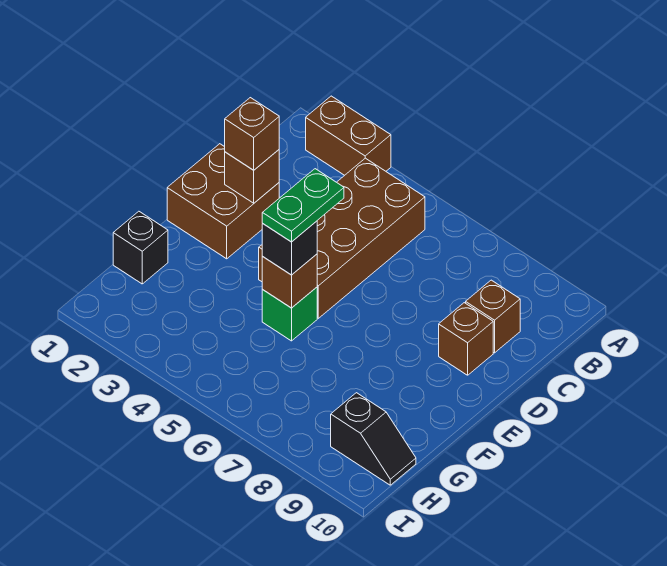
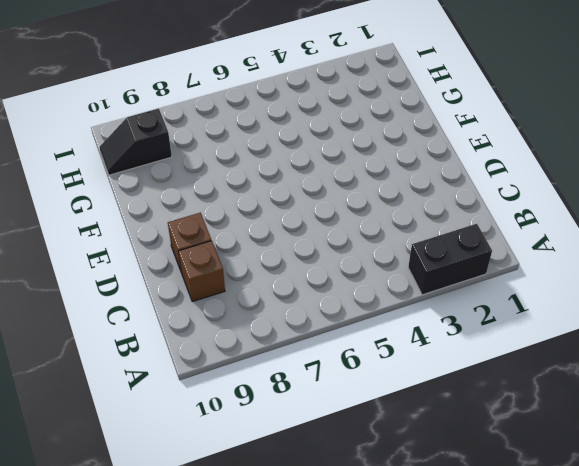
black brick A2:A3 level 1 -> brown brick A2:A3 level 1
none -> brown brick B4:E5 level 1
none -> brown brick D1:E2 level 1
none -> green brick F5 level 1

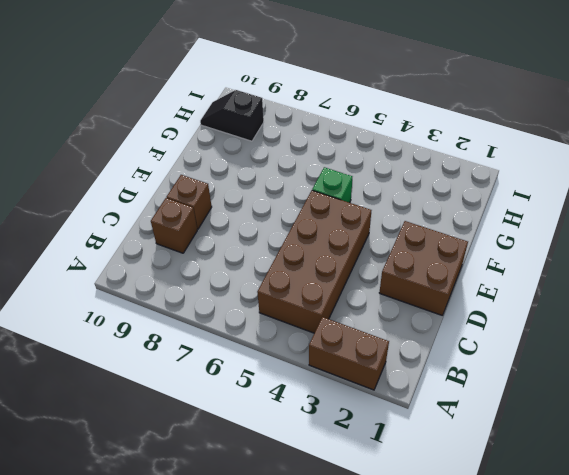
none -> black brick G1 level 1
none -> brown brick D2 level 2
none -> brown brick F5 level 2

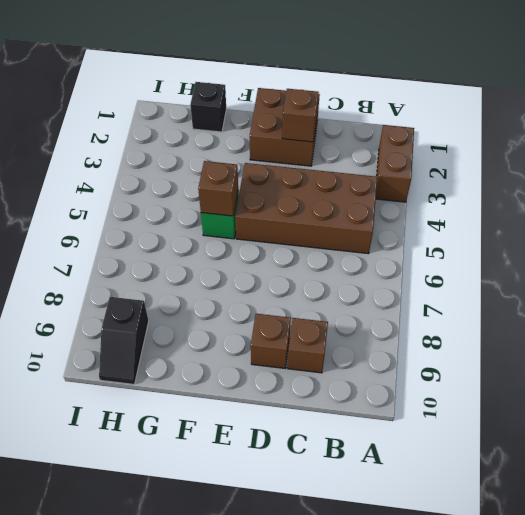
none -> brown brick D2 level 3
none -> black brick F5 level 3
none -> green plate E5:F5 level 4

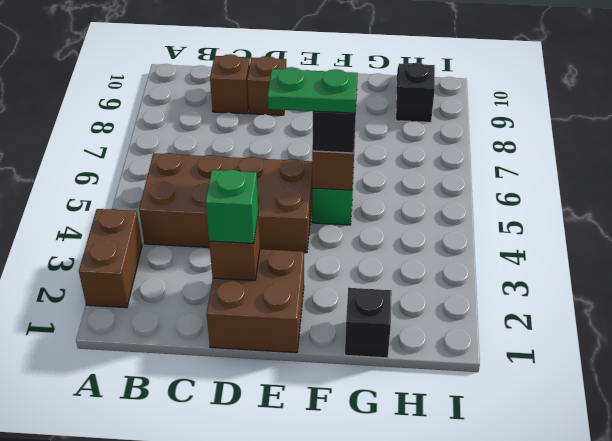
green brick D2 level 3 -> brown brick D2 level 3

